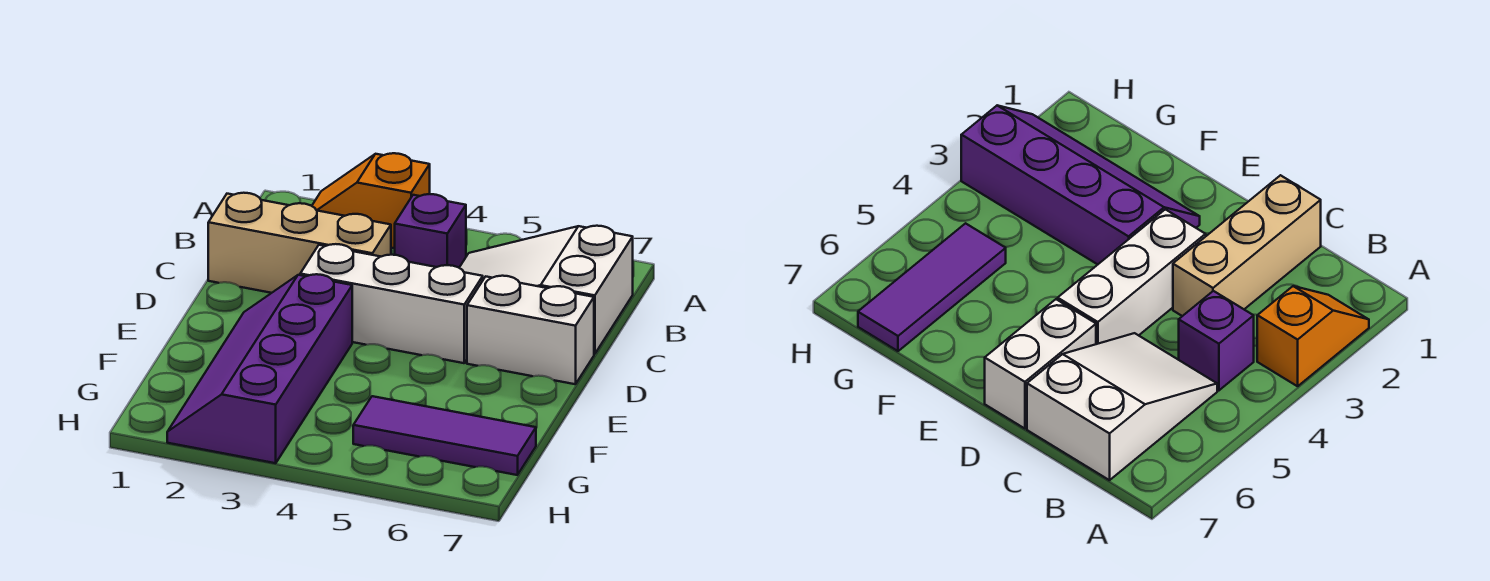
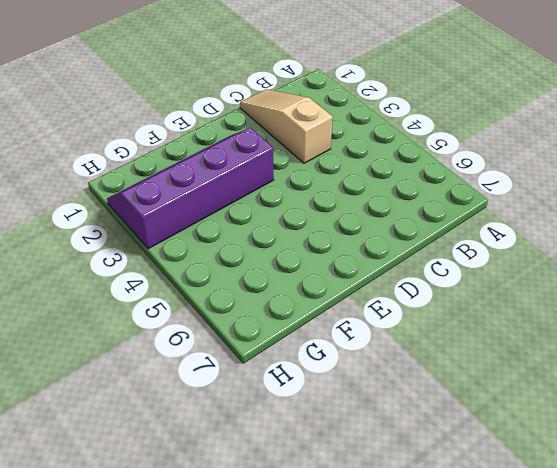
tan slope C1:C3 level 1 top 3 -> tan brick C1:C3 level 1
none -> orange slope A2:A3 level 1 top 3
none -> purple brick B4 level 1

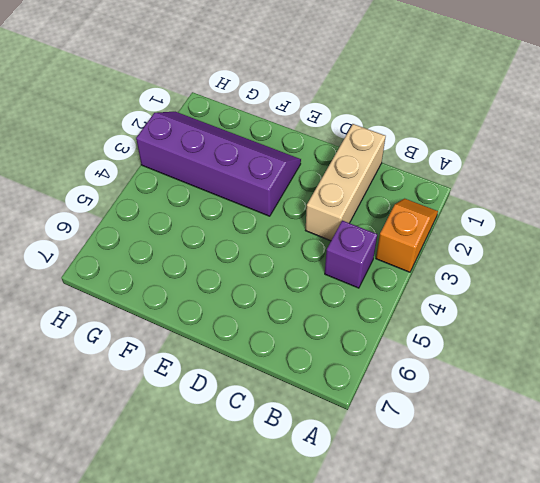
none -> white slope B5:C7 level 1 top 7
none -> white brick D3:D5 level 1

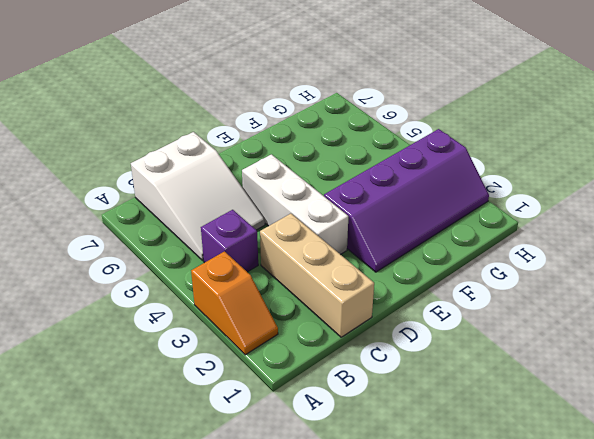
none -> white brick D6:D7 level 1
none -> purple tile G5:G7 level 1

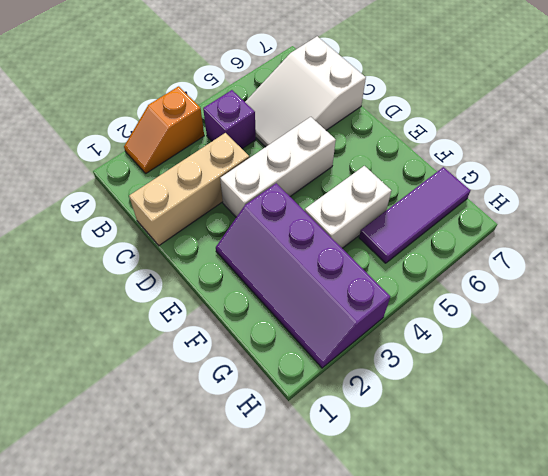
white brick F4:F5 level 1 -> white brick D6:D7 level 1

